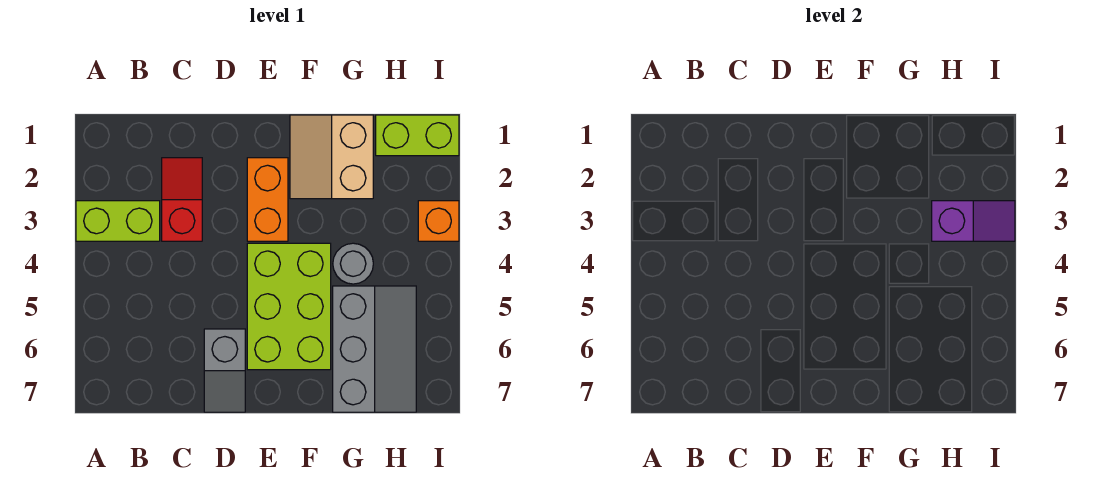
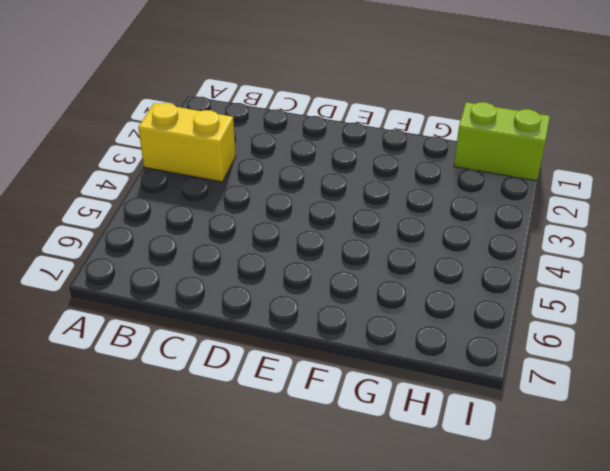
yellow brick A3:B3 level 1 -> lime brick A3:B3 level 1
none -> red slope C2:C3 level 1 top 3
none -> grey slope D6:D7 level 1 top 6

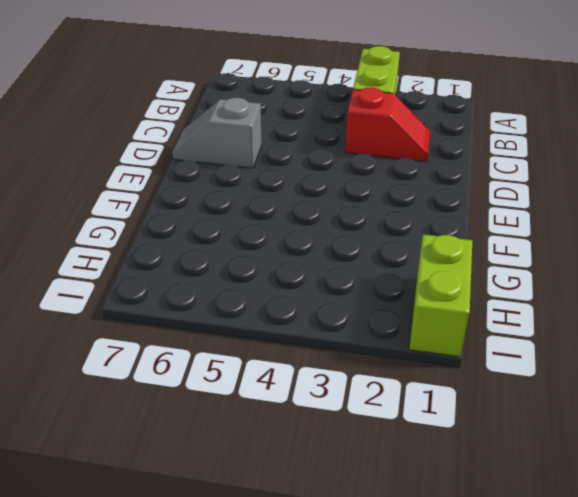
none -> orange brick E2:E3 level 1
none -> lime brick E4:F6 level 1

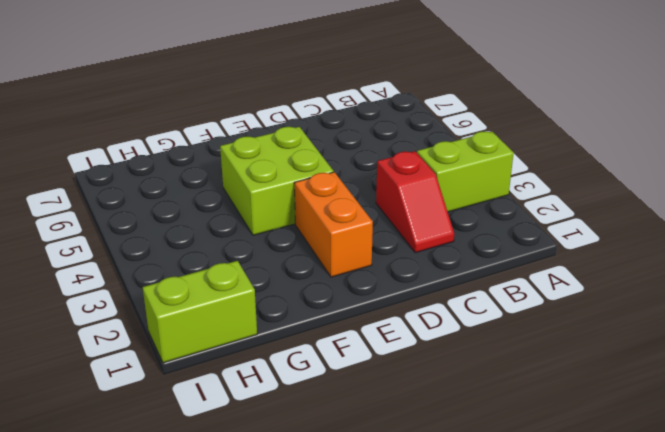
lime brick E4:F5 level 1 -> lime brick E4:F6 level 1
none -> grey slope D6:D7 level 1 top 6
none -> tan slope F1:G2 level 1 top G

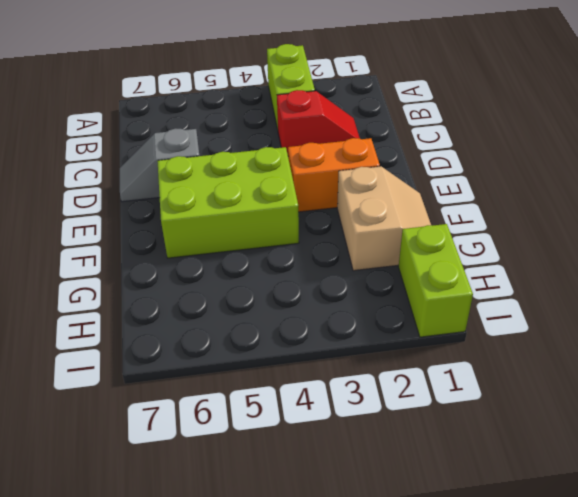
tan slope F1:G2 level 1 top 2 -> tan slope F1:G2 level 1 top G
none -> grey round brick G4 level 1
none -> grey slope G5:H7 level 1 top G

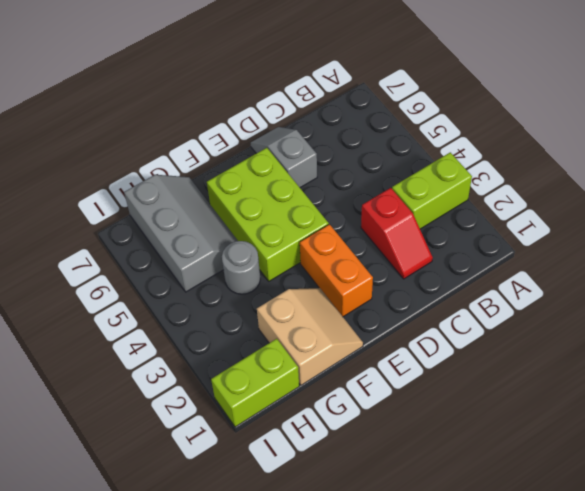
grey slope G5:H7 level 1 top H -> grey slope G5:H7 level 1 top G
none -> orange brick I3 level 1
none -> purple slope H3:I3 level 2 top H

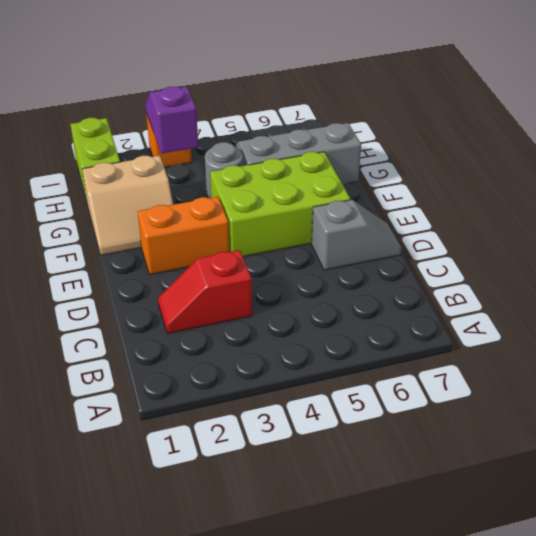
none -> lime brick A3:B3 level 1

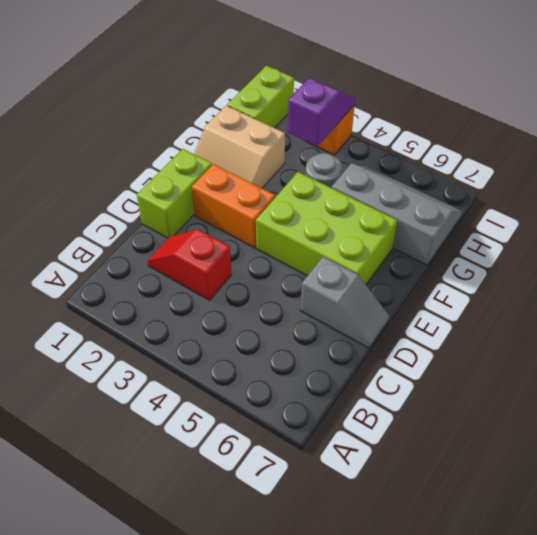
lime brick D1:E1 level 1 -> lime brick A3:B3 level 1

